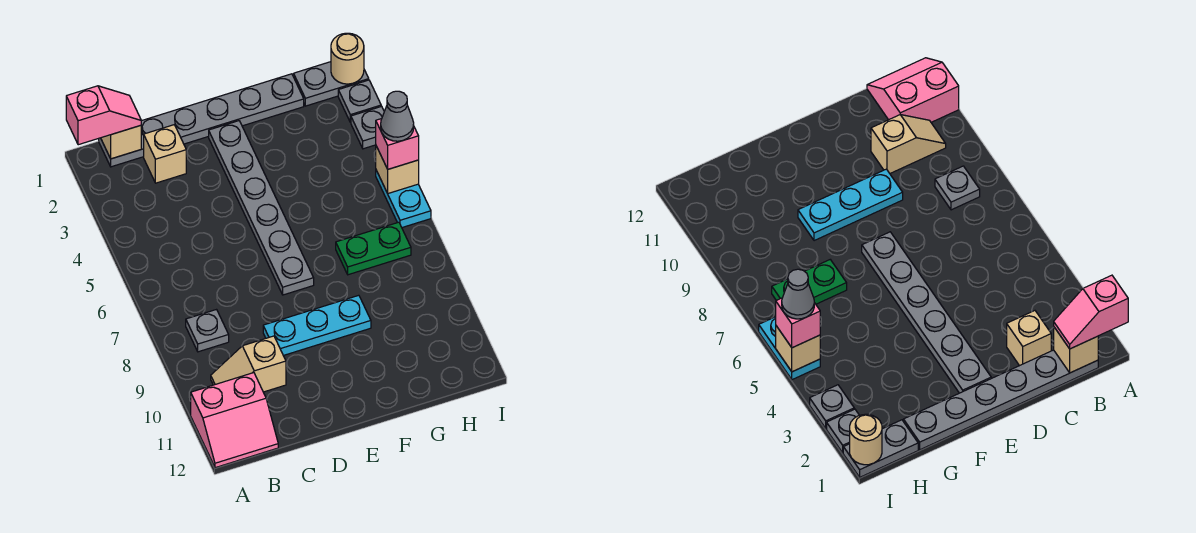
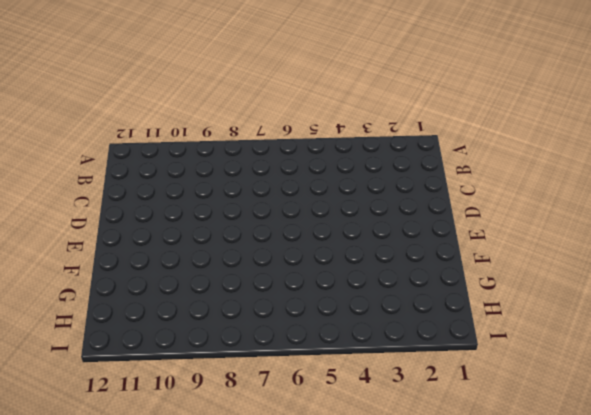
none -> pink slope A11:B12 level 1 top 11
none -> grey plate B1:G1 level 1
none -> grey plate B8 level 1

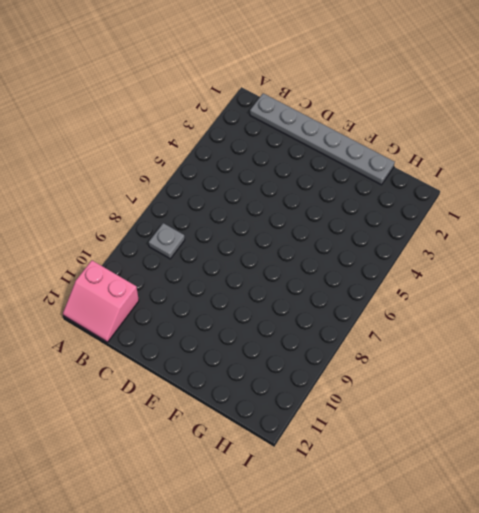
none -> tan slope B10:C10 level 1 top C
none -> tan brick C2 level 1
none -> cyan plate D9:F9 level 1

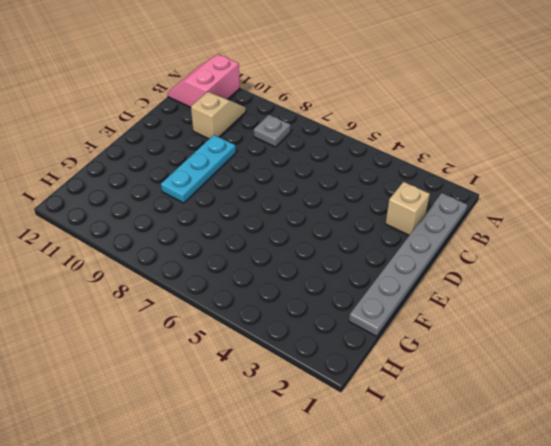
none -> grey plate E2:E7 level 1
none -> green plate G7:H7 level 1
none -> grey plate H1:I1 level 1

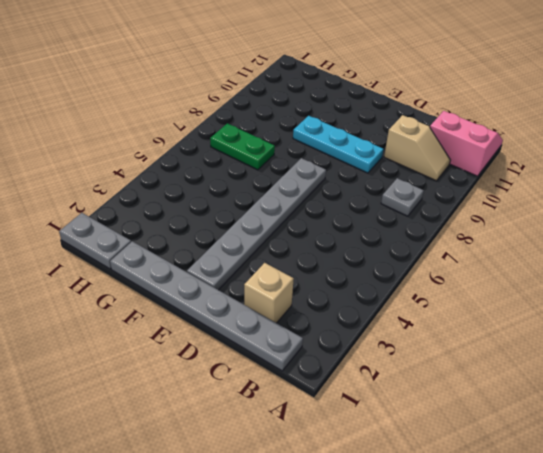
none -> grey plate I2 level 1
none -> grey plate I3 level 1
none -> cyan plate I5:I6 level 1

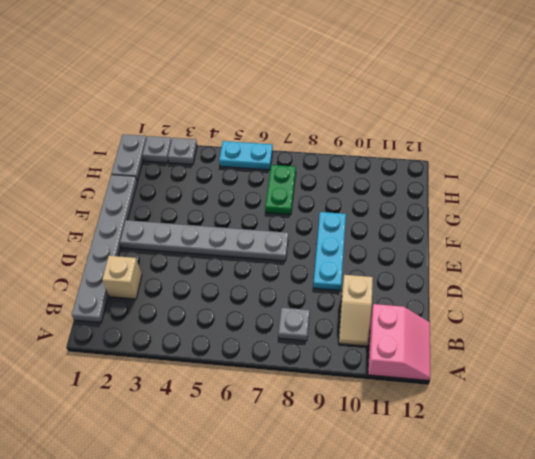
none -> tan brick B1 level 2
none -> tan round brick I1 level 2
none -> tan brick I5 level 2

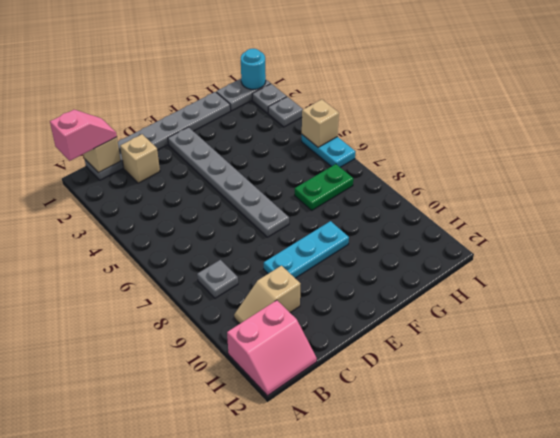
cyan round brick I1 level 2 -> tan round brick I1 level 2
none -> pink brick I5 level 3
none -> grey cone I5 level 4

